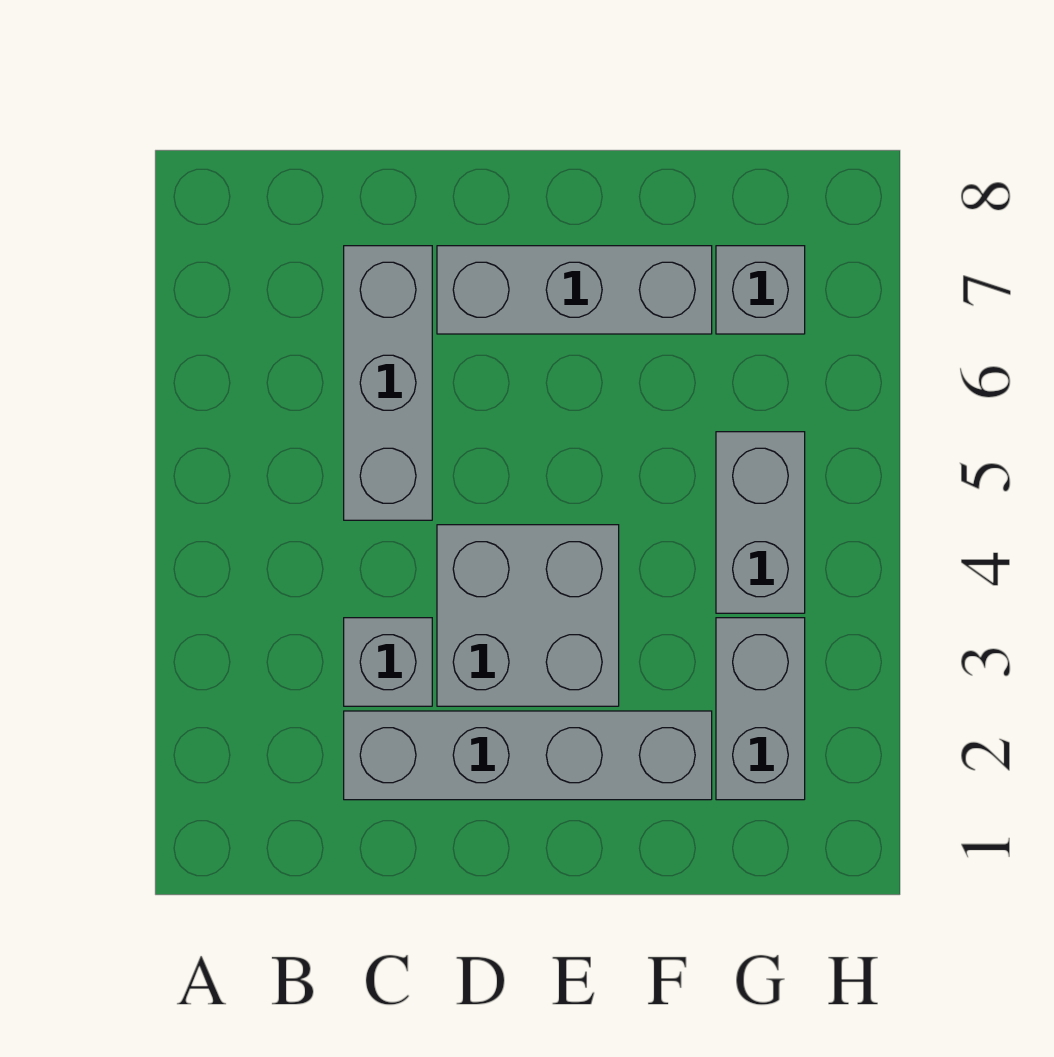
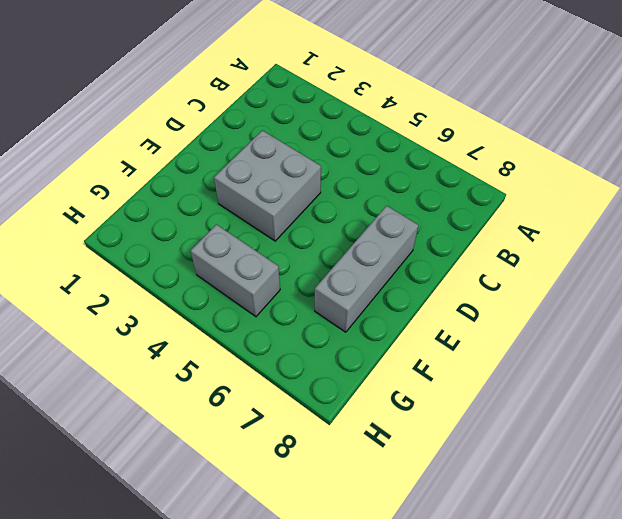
none -> grey brick C2:F2 level 1
none -> grey brick C3 level 1

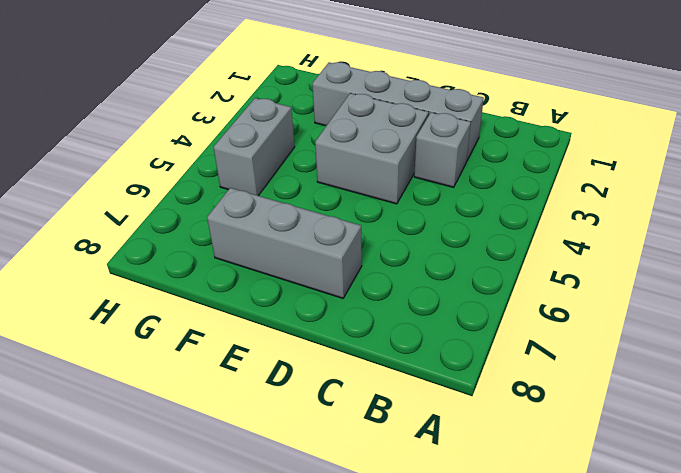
none -> grey brick C5:C7 level 1
none -> grey brick G2:G3 level 1

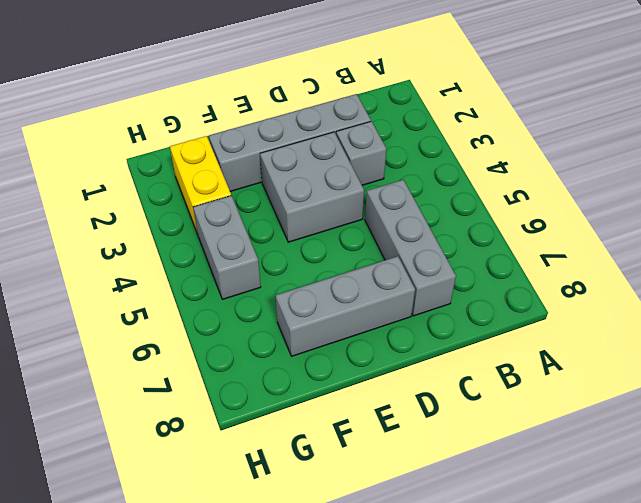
yellow brick G2:G3 level 1 -> grey brick G2:G3 level 1
none -> grey brick G7 level 1

